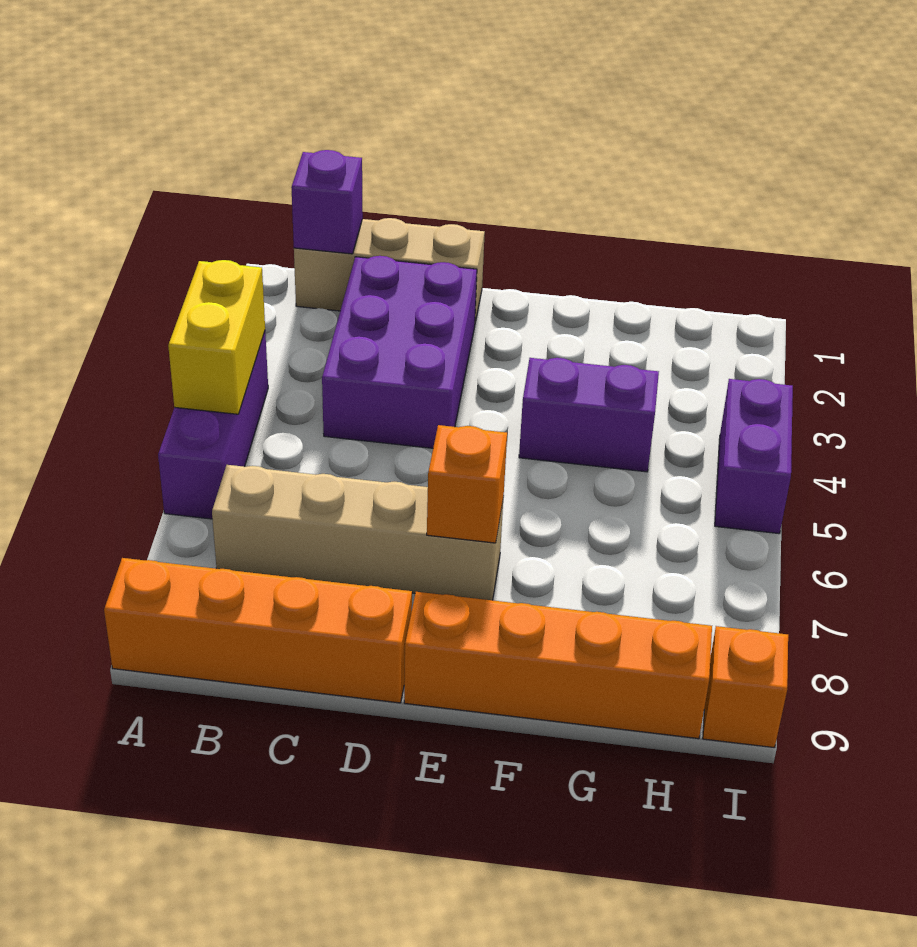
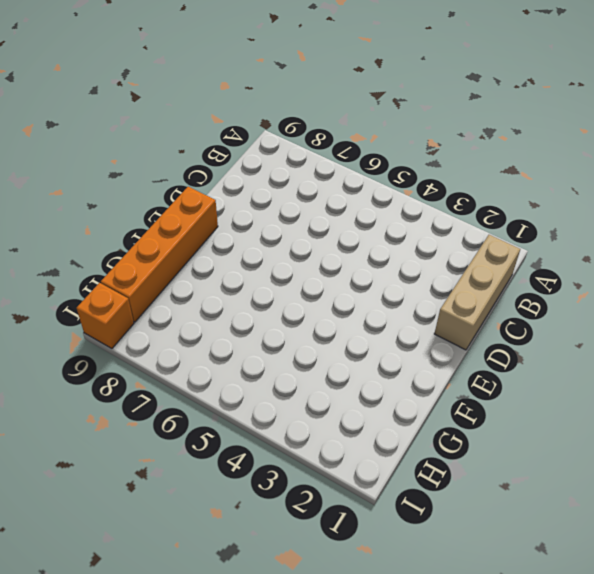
none -> purple brick A4:A6 level 1
none -> orange brick A9:D9 level 1
none -> tan brick B7:E7 level 1

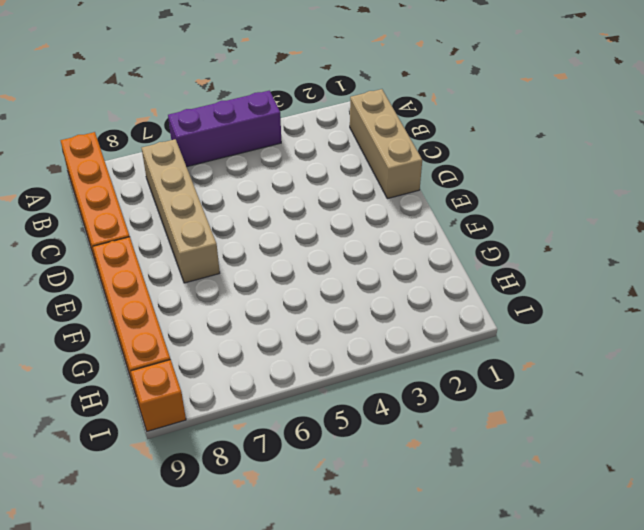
none -> purple brick C2:D4 level 1
none -> purple brick F4:G4 level 1
none -> purple brick I4:I5 level 1

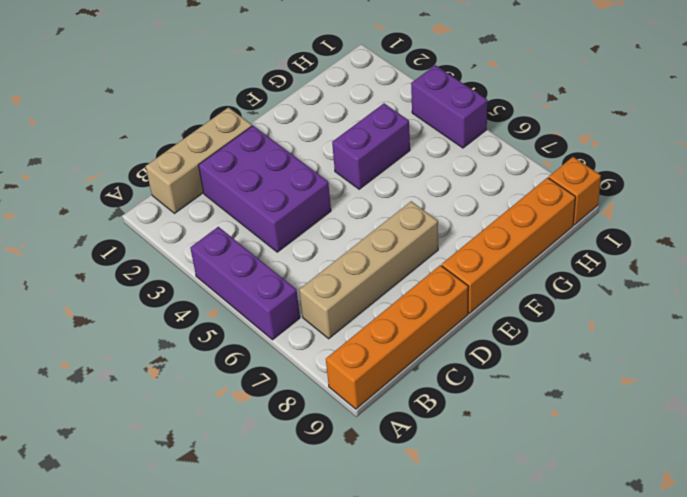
none -> yellow brick A4:A5 level 2
none -> purple brick B1 level 2
none -> orange brick E7 level 2

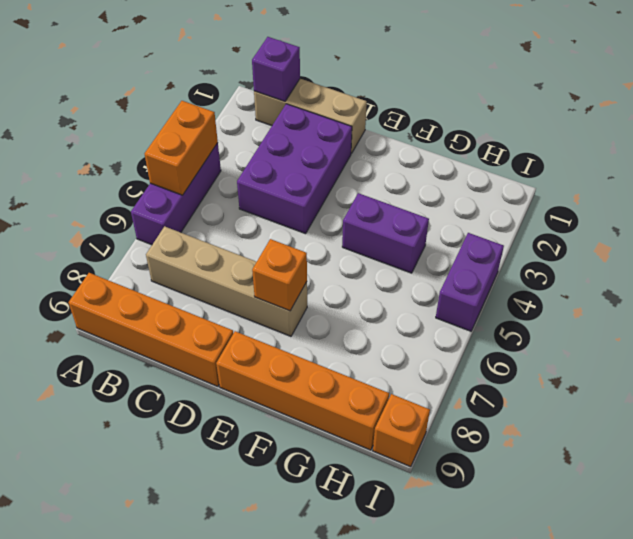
orange brick A4:A5 level 2 -> yellow brick A4:A5 level 2

